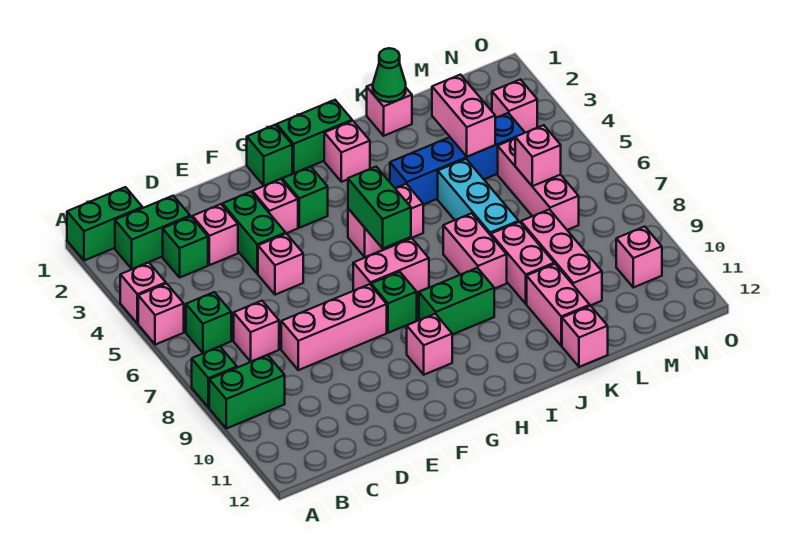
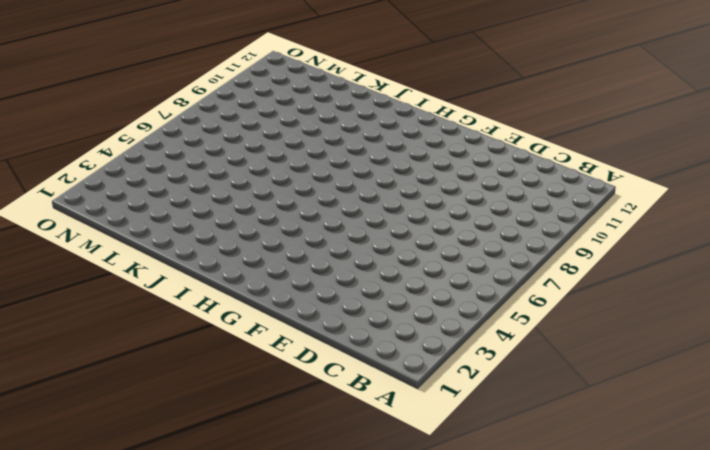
none -> green brick A1:B1 level 1
none -> pink brick A4 level 1
none -> pink brick A5 level 1
none -> green brick A8 level 1

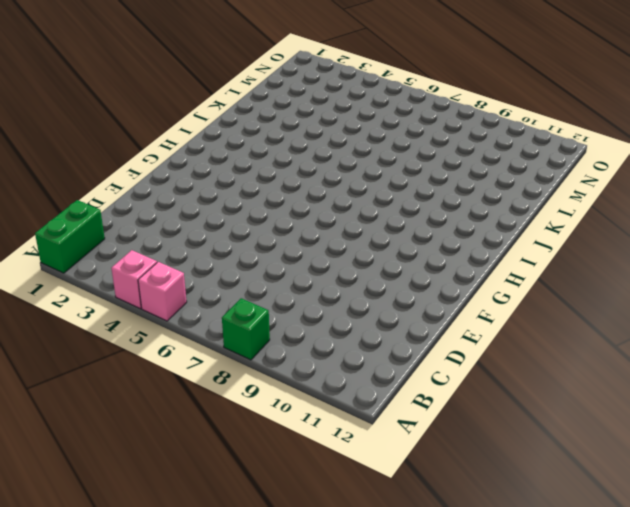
none -> green brick A9:B9 level 1
none -> green brick B2:C2 level 1
none -> green brick B6 level 1
none -> green brick C3 level 1

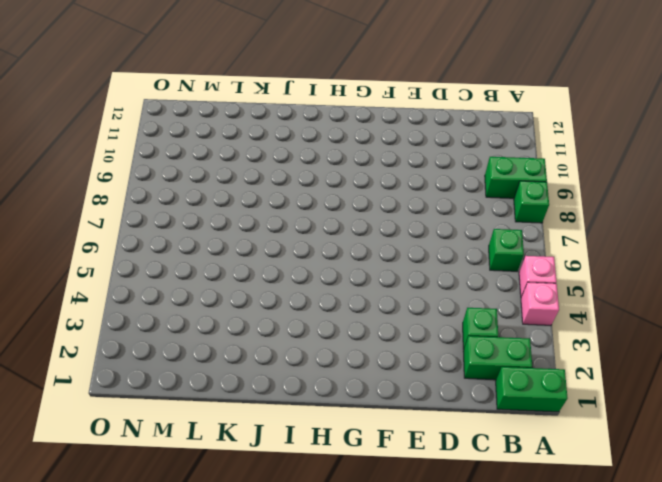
none -> pink brick C7 level 1
none -> pink brick D3 level 1
none -> pink brick D8:F8 level 1
none -> green brick E3:E4 level 1

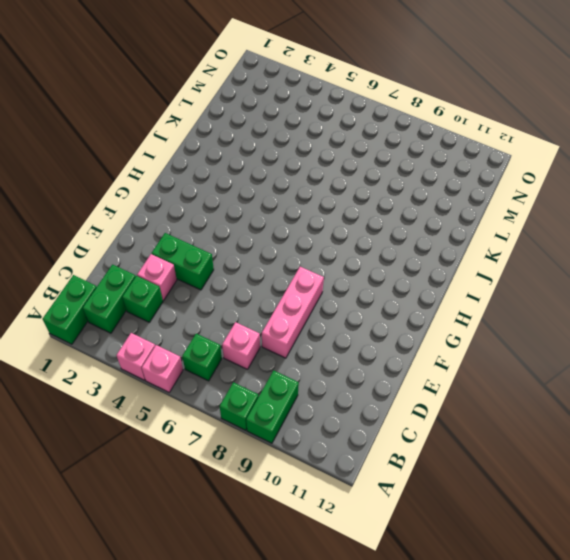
none -> pink brick E5 level 1
none -> pink brick F3 level 1
none -> green brick G1 level 1
none -> green brick G3 level 1

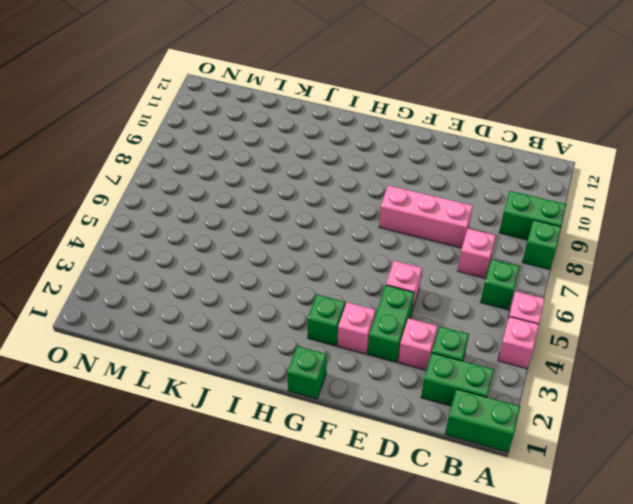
none -> pink brick G7:H7 level 1
none -> green brick G8 level 1
none -> pink brick G10 level 1
none -> green brick H1:I1 level 1

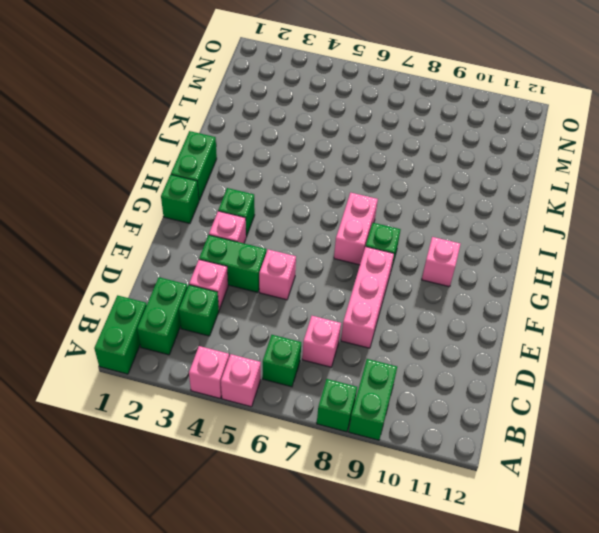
none -> pink brick H5:I5 level 1
none -> green brick H9:I9 level 1
none -> pink brick I2 level 1
none -> blue brick J4:M4 level 1

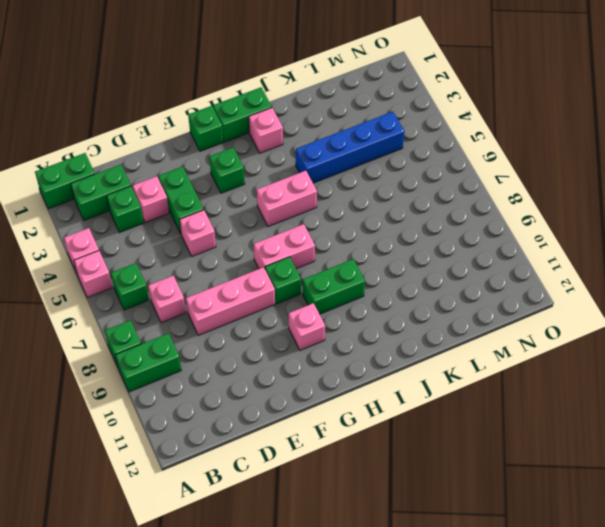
none -> pink brick F3 level 1
none -> pink brick J7:J8 level 1
none -> pink brick K1 level 1
none -> cyan brick K5:K7 level 1

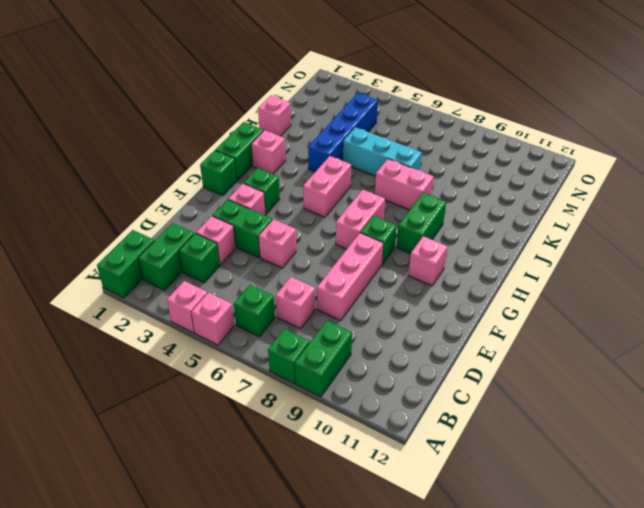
none -> pink brick K8:K9 level 1
none -> pink brick K10:K11 level 1
none -> pink brick K12 level 1
none -> pink brick L8:L10 level 1

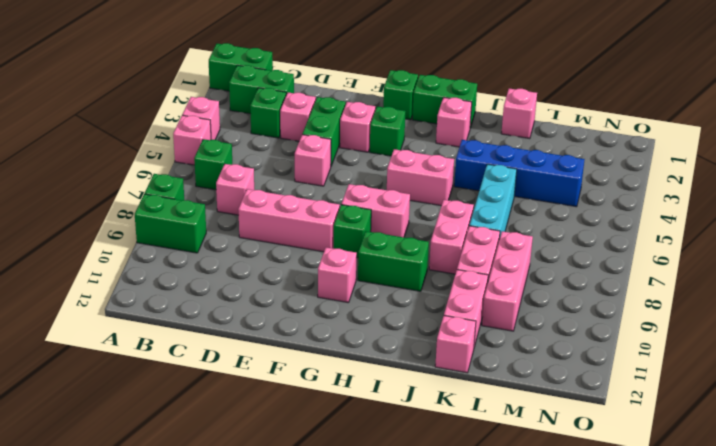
none -> pink brick M5:M7 level 1
none -> pink brick N3 level 1
none -> pink brick N10 level 1
none -> green brick H5:H6 level 2

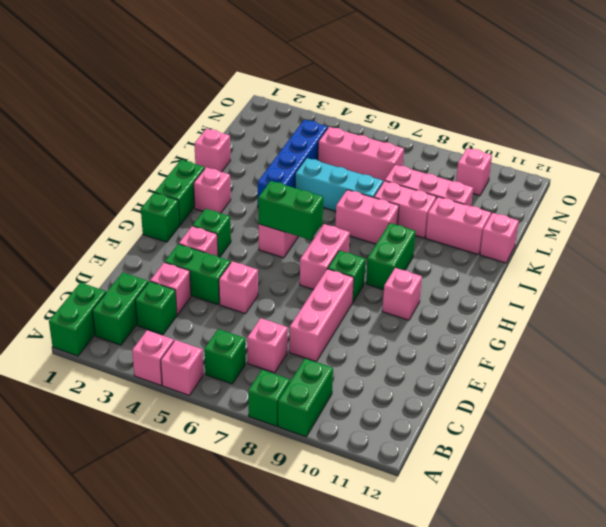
none -> pink brick N3 level 1
none -> green cone K1 level 2
none -> pink brick L3:L4 level 2
none -> pink brick M6 level 2

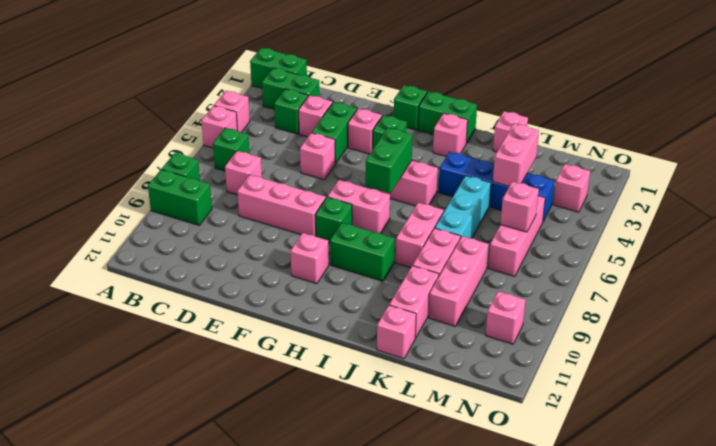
none -> green cone K1 level 2

